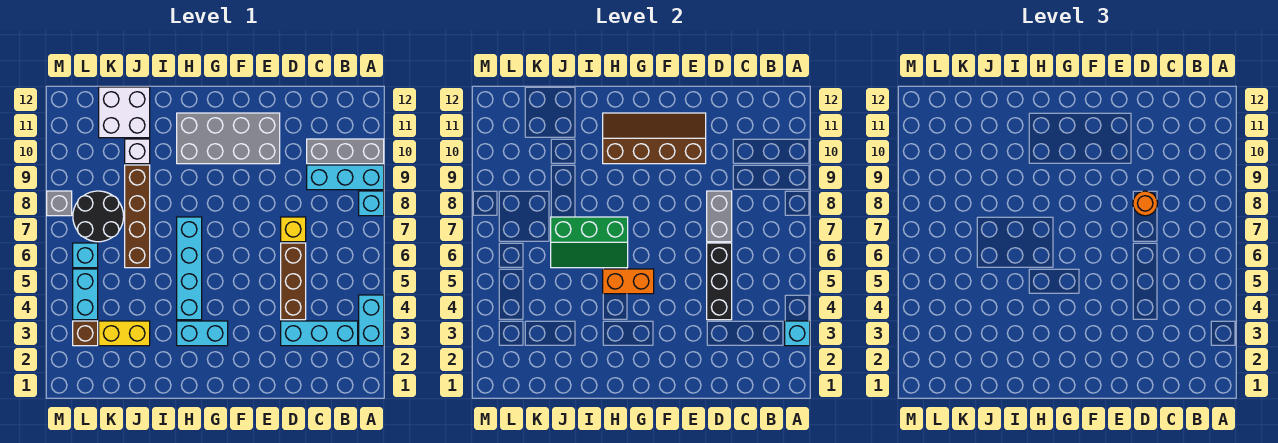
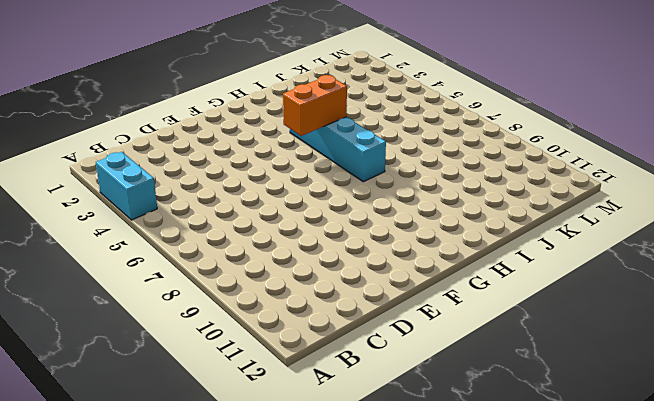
none -> cyan brick A8 level 1
none -> cyan brick A9:C9 level 1
none -> grey brick A10:C10 level 1

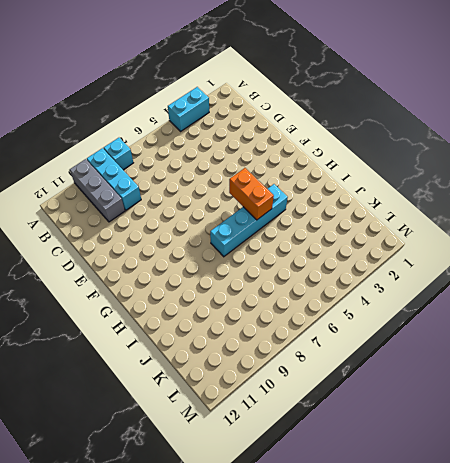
none -> cyan brick B3:D3 level 1
none -> brown brick D4:D6 level 1
none -> yellow brick D7 level 1

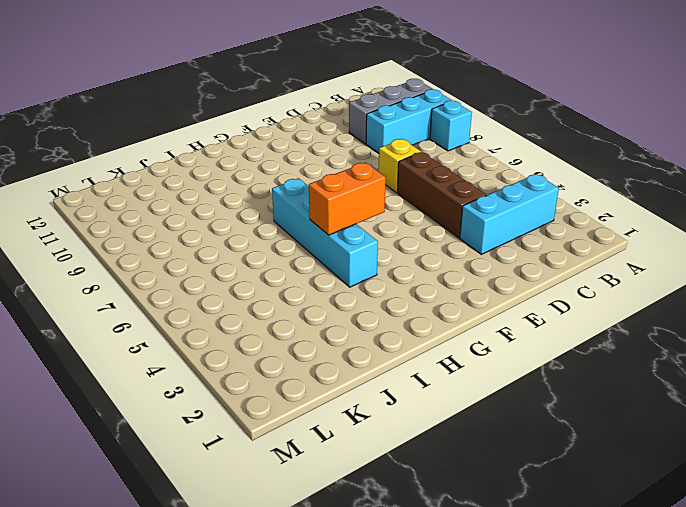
none -> cyan brick A3:A4 level 1
none -> grey brick E10:H11 level 1
none -> cyan brick G3:H3 level 1

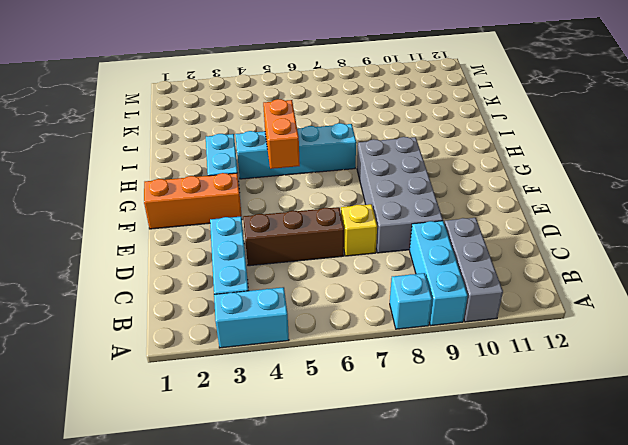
grey brick D8:G9 level 1 -> grey brick E10:H11 level 1
orange brick F1:F3 level 1 -> none
none -> yellow brick J3:K3 level 1
none -> brown brick J6:J9 level 1
none -> white brick J10 level 1

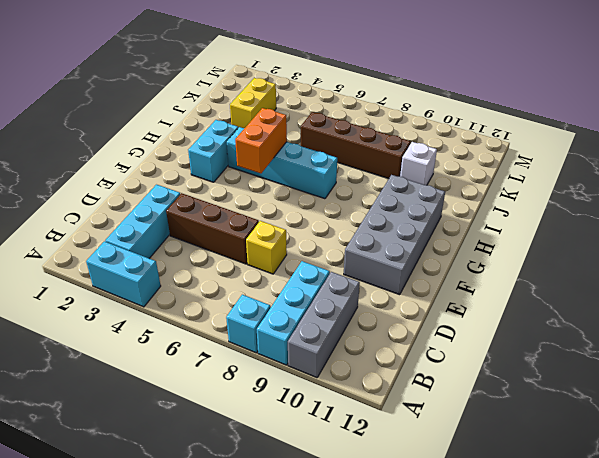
none -> white brick J11:K12 level 1
none -> black round brick K7:L8 level 1
none -> brown brick L3 level 1

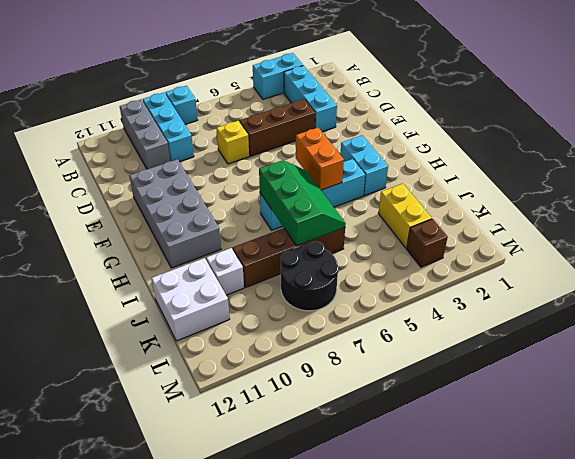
none -> cyan brick L4:L5 level 1
none -> cyan brick L6 level 1
none -> grey brick M8 level 1

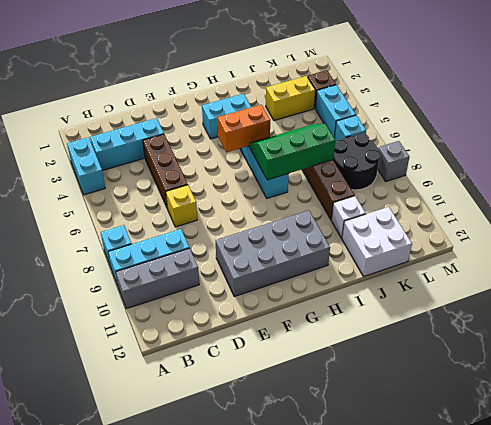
none -> cyan brick A3 level 2
none -> black brick D4:D6 level 2
none -> grey brick D7:D8 level 2

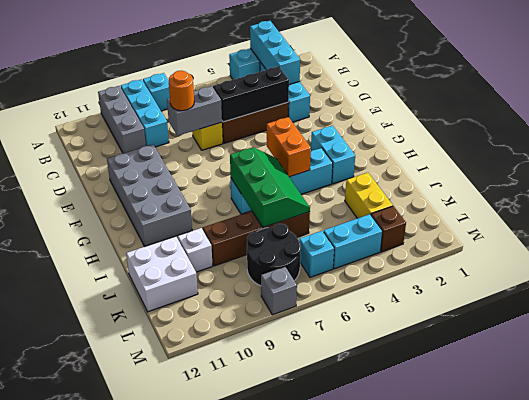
cyan brick A3:C3 level 2 -> cyan brick A3 level 2
none -> brown slope E10:H11 level 2 top 10

